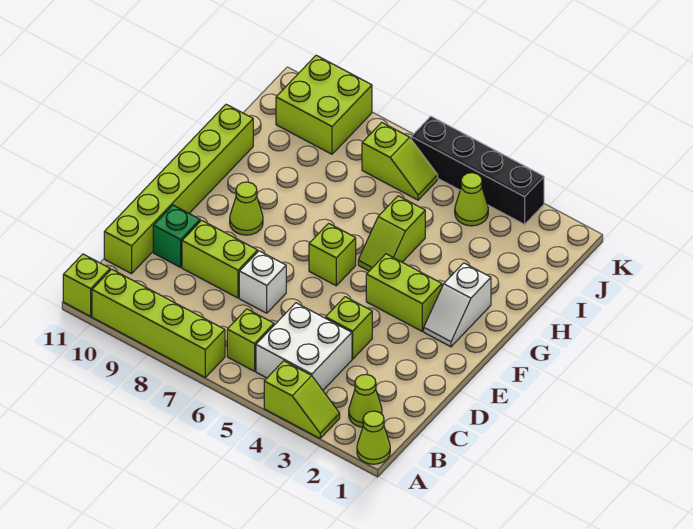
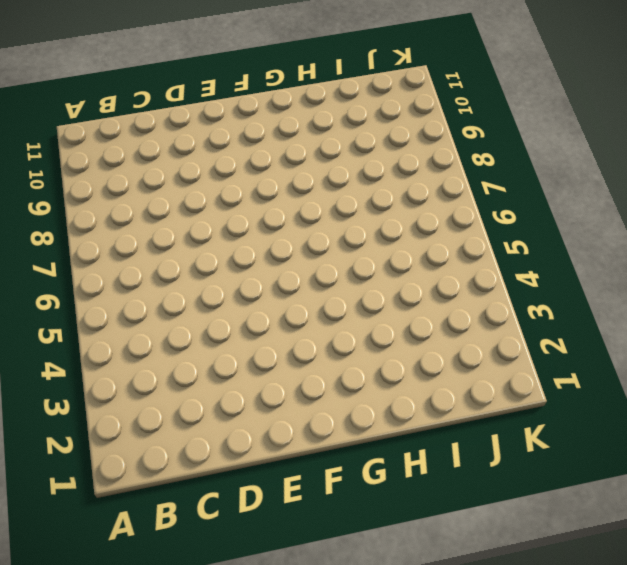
none -> lime cone A1 level 1
none -> lime slope A3:A4 level 1 top 4
none -> lime brick A7:A10 level 1

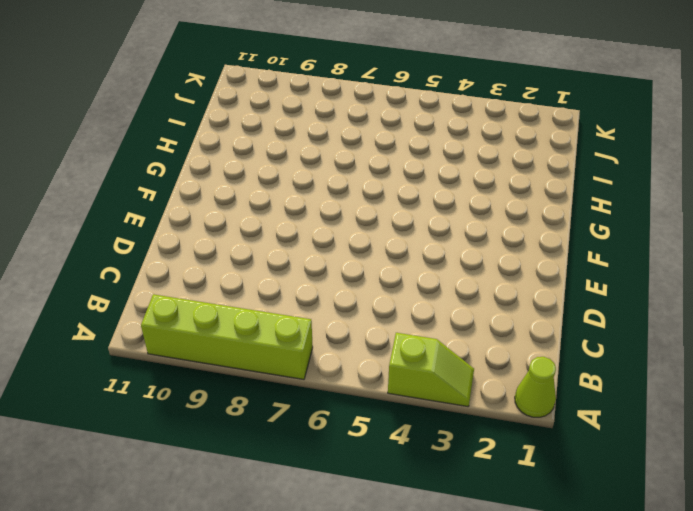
none -> lime brick A11 level 1
none -> lime cone B2 level 1
none -> white brick B4:C5 level 1

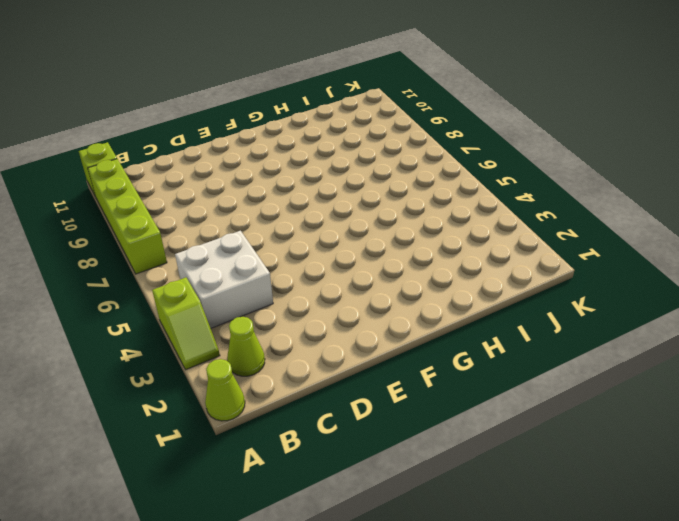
none -> lime brick B6 level 1
none -> lime brick C11:H11 level 1
none -> lime brick D4 level 1

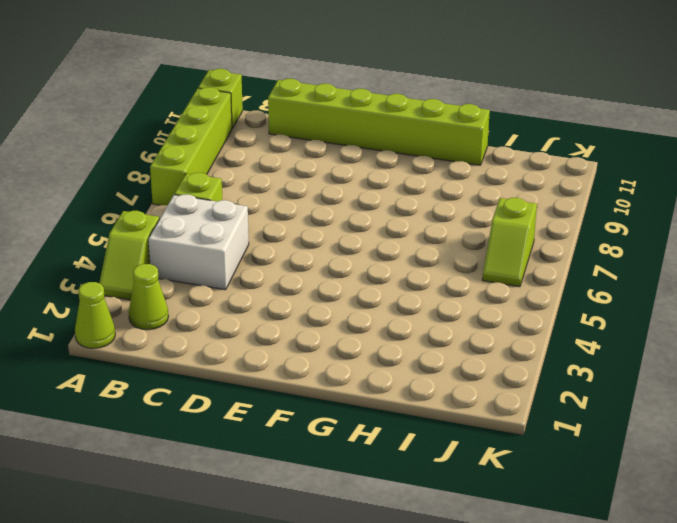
none -> lime brick D4 level 1
none -> white brick D7 level 1
none -> lime brick D8:D9 level 1

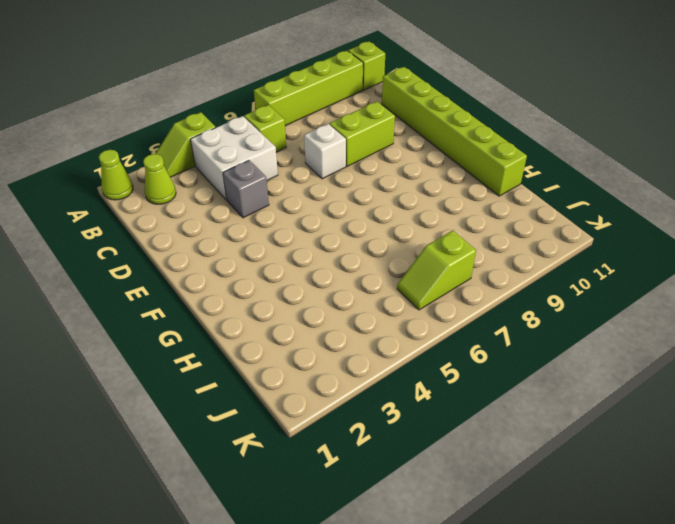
grey brick D4 level 1 -> lime brick D4 level 1
none -> green brick D10 level 1
none -> white slope F2:G2 level 1 top G
none -> lime brick F3:F4 level 1

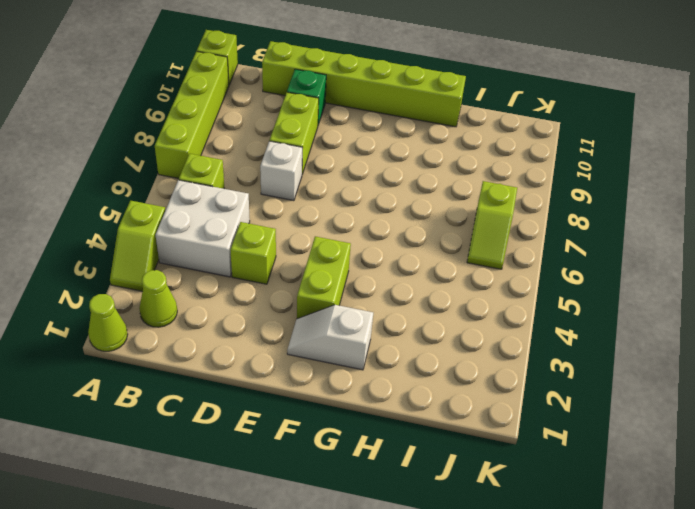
none -> lime brick F6 level 1
none -> lime cone F9 level 1
none -> lime slope G5:H5 level 1 top H

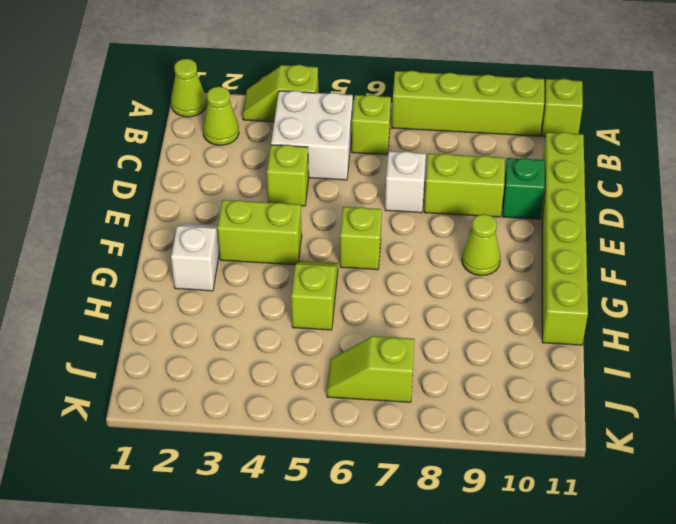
none -> lime cone J4 level 1
none -> lime brick J9:K10 level 1
none -> black brick K3:K6 level 1

